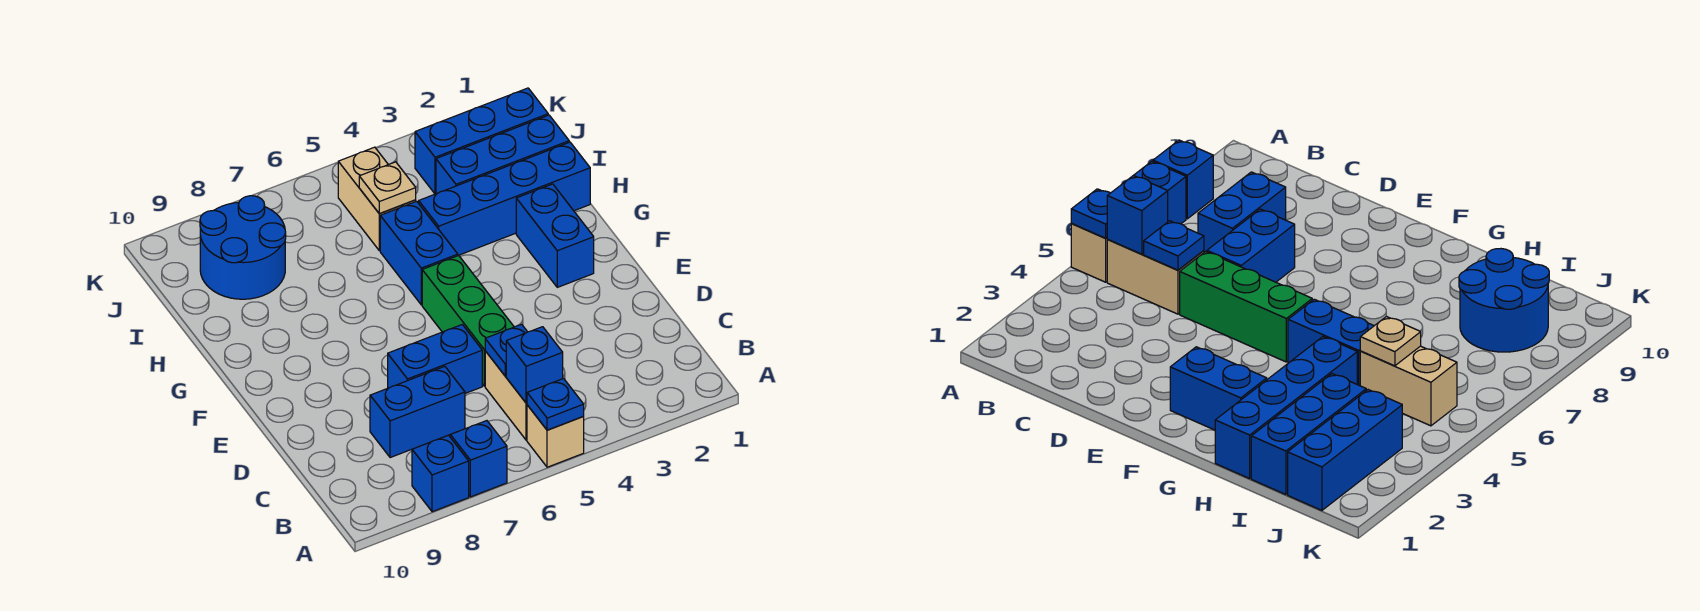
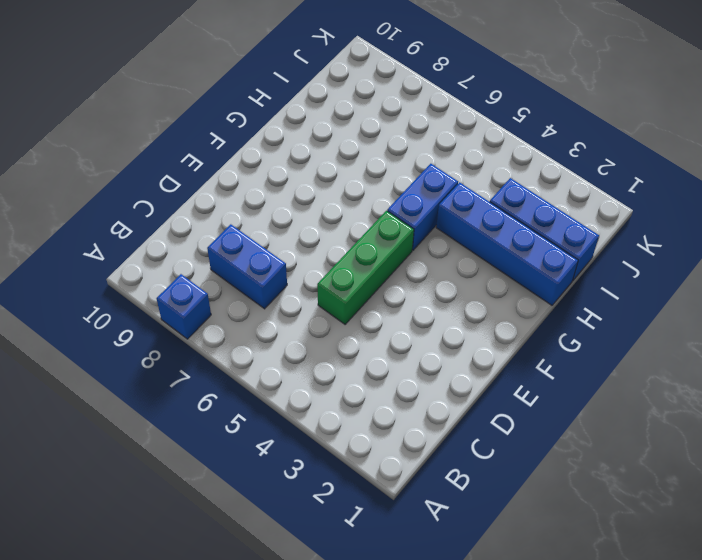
none -> tan brick A5 level 1
none -> blue brick A7 level 1
none -> tan brick B5:C5 level 1

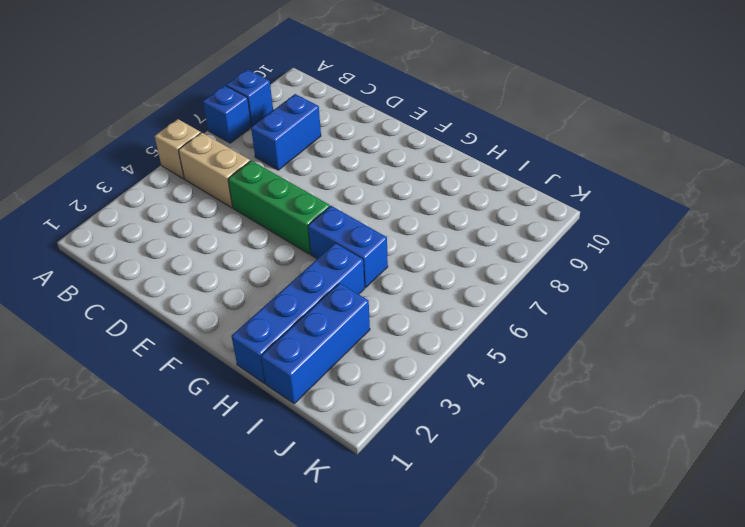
none -> blue brick D6:D7 level 1
none -> blue brick F2:G2 level 1
none -> tan brick I5:J5 level 1

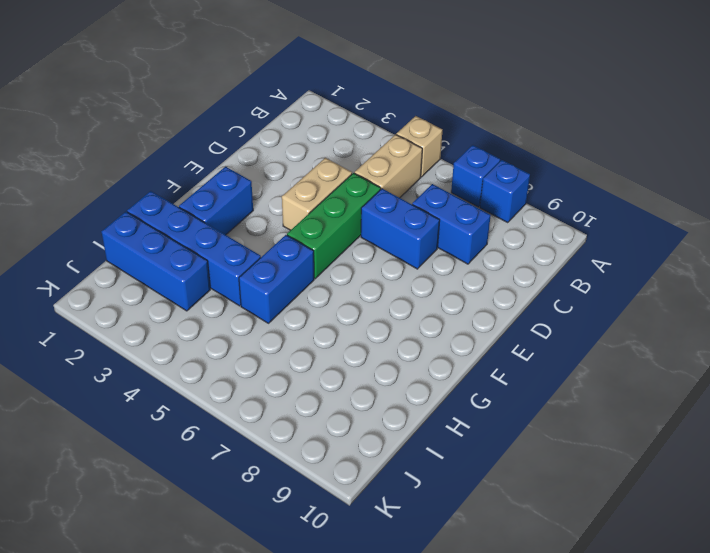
tan brick D4:E4 level 1 -> tan brick I5:J5 level 1
none -> blue round brick I8:J9 level 1
none -> blue brick J1:J3 level 1
none -> blue plate A5 level 2

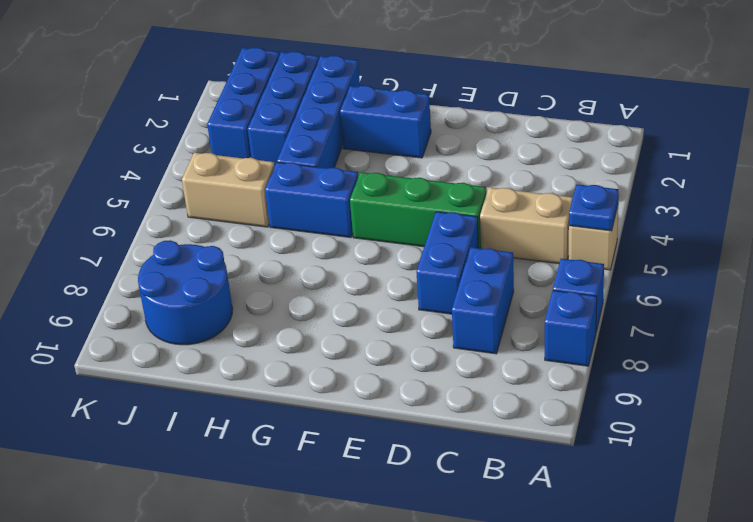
none -> blue brick B5 level 2
none -> blue plate C5 level 2
none -> tan plate I5 level 2

